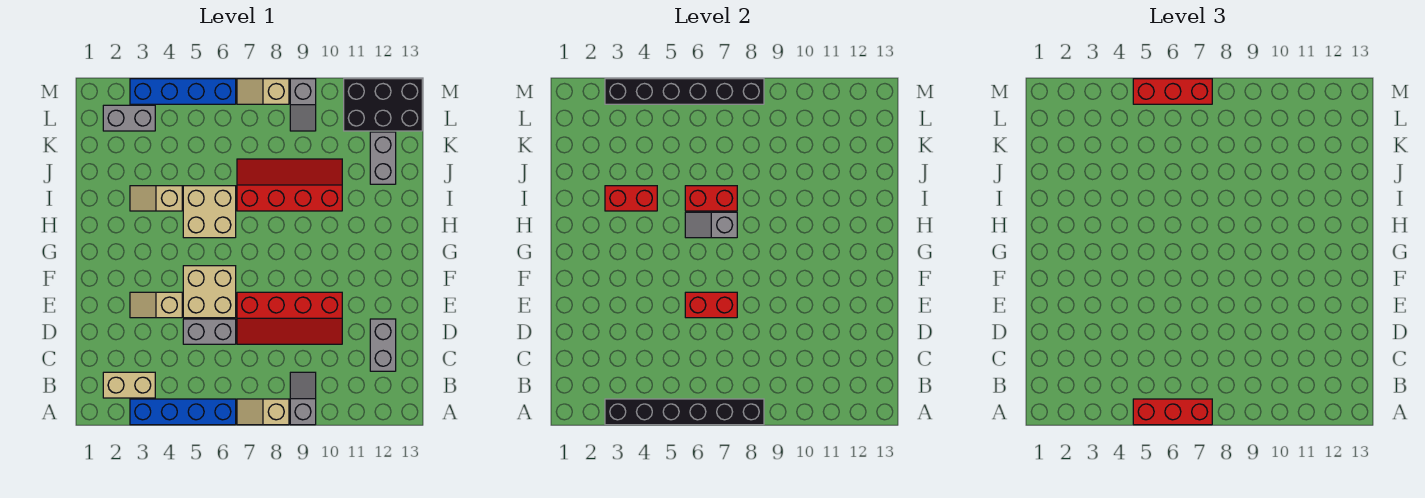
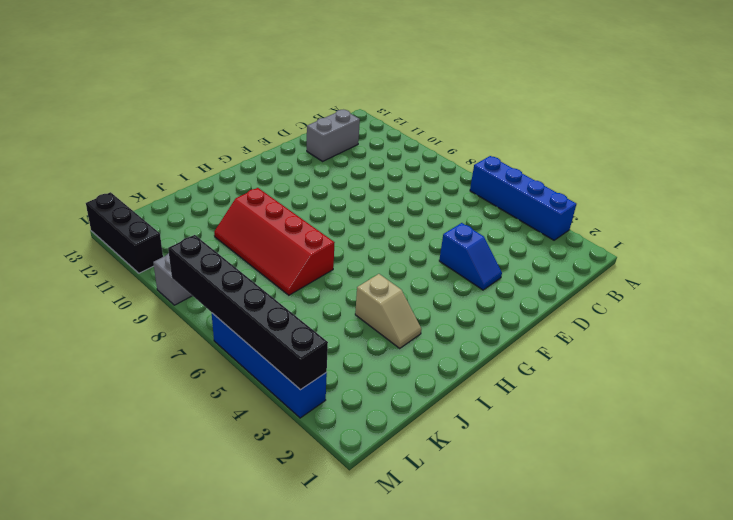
blue slope E3:E4 level 1 top 4 -> tan slope E3:E4 level 1 top 4
black brick M11:M13 level 1 -> black brick L11:M13 level 1
none -> tan slope A7:A8 level 1 top 8
none -> grey slope A9:B9 level 1 top A
none -> tan brick B2:B3 level 1

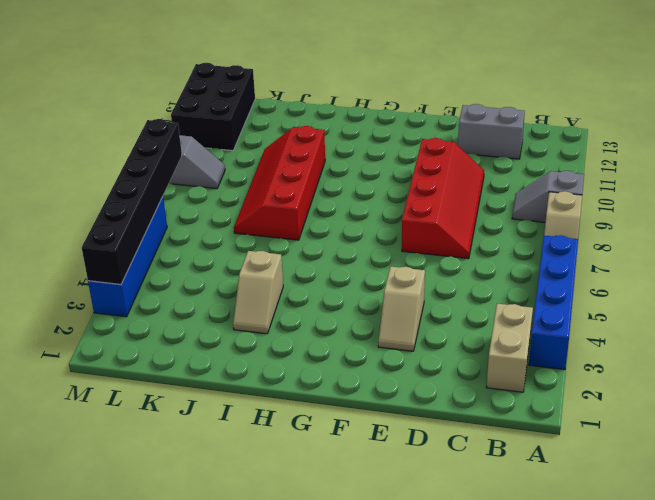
none -> grey brick D5:D6 level 1
none -> tan brick E5:F6 level 1
none -> tan brick H5:I6 level 1

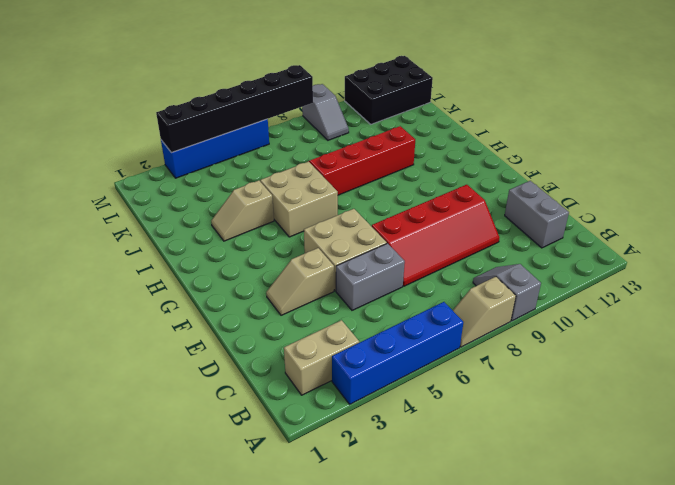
none -> grey brick J12:K12 level 1
none -> grey brick L2:L3 level 1
none -> tan slope M7:M8 level 1 top 8

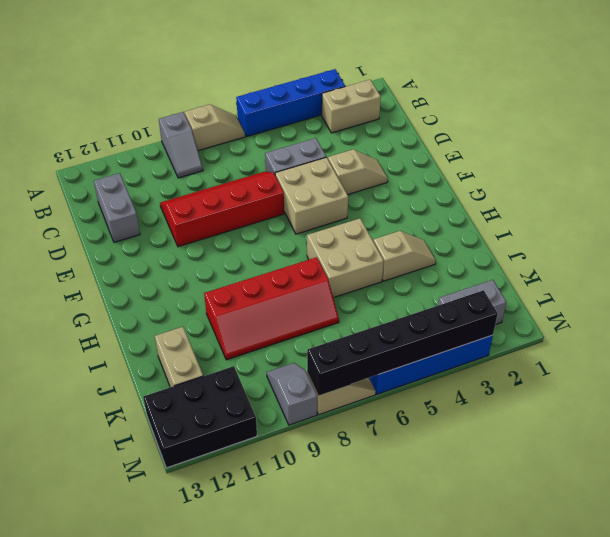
tan brick J12:K12 level 1 -> grey brick J12:K12 level 1
none -> black brick A3:A8 level 2
none -> red brick E6:E7 level 2
none -> grey slope H6:H7 level 2 top 7

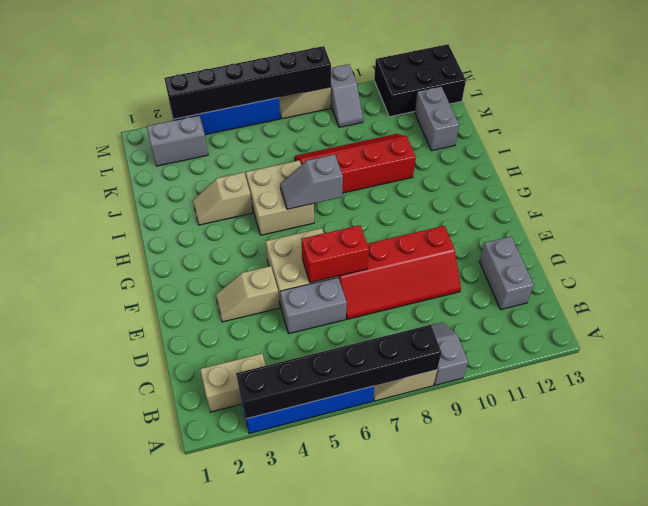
none -> red brick I3:I4 level 2
none -> red brick I6:I7 level 2
none -> red brick A5:A7 level 3

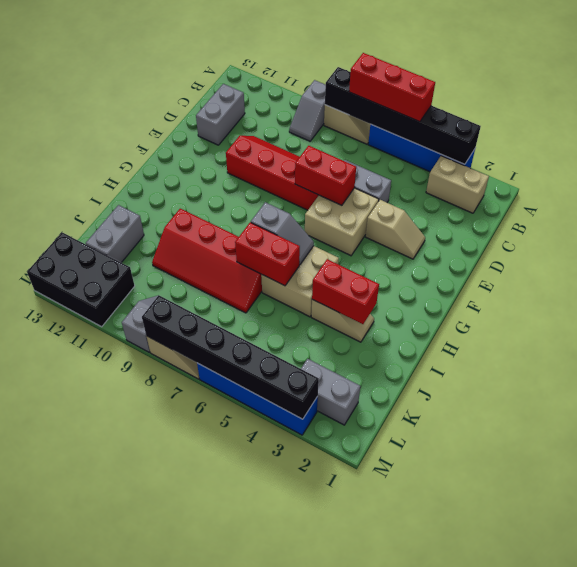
none -> red brick M5:M7 level 3

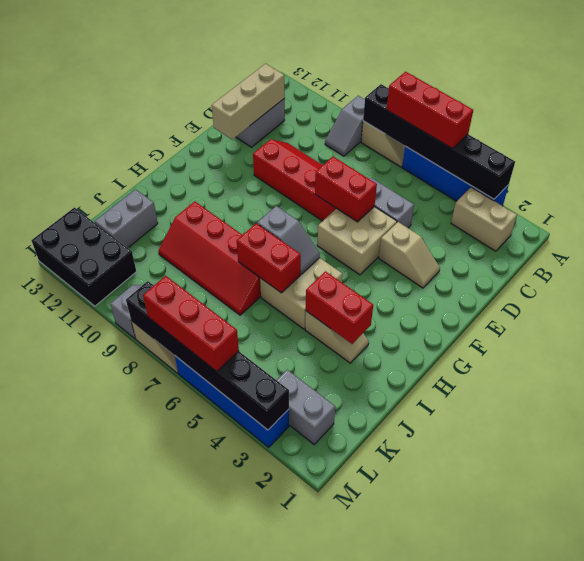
tan brick C12:E12 level 2 -> none

